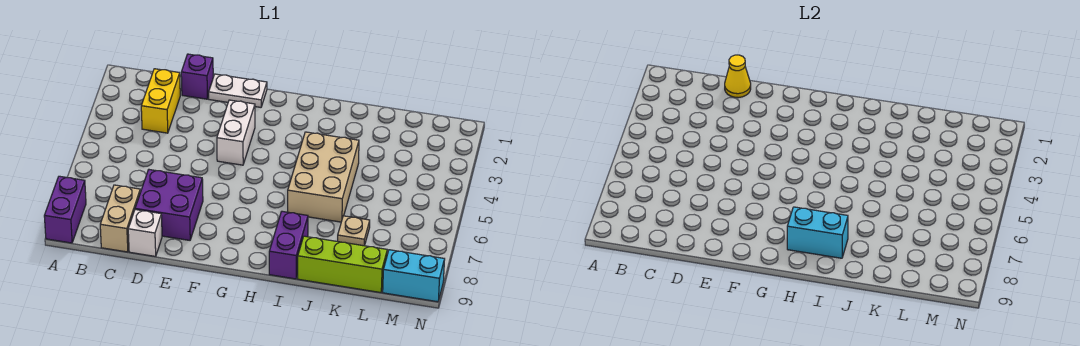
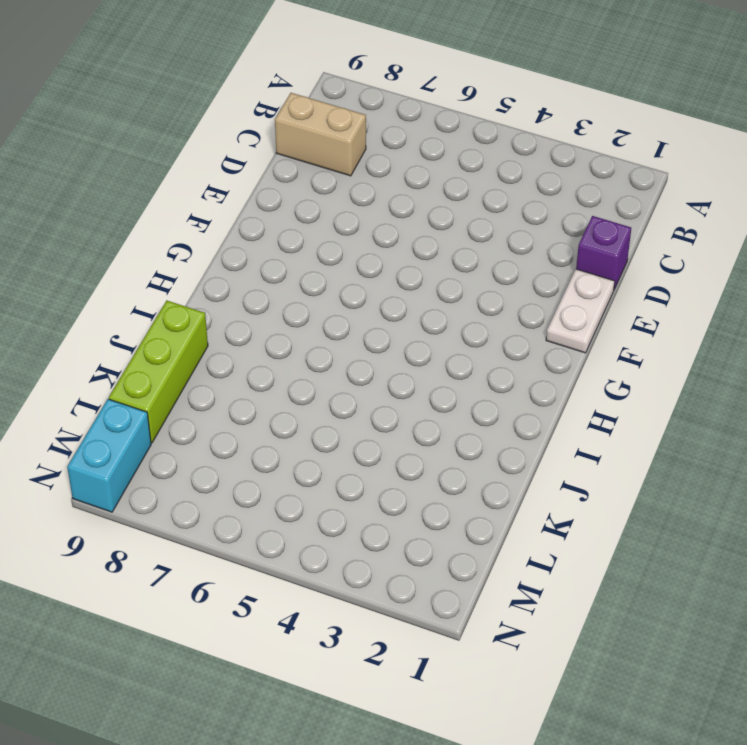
none -> purple brick A8:A9 level 1
none -> yellow brick C2:C3 level 1
none -> purple brick D7:E8 level 1

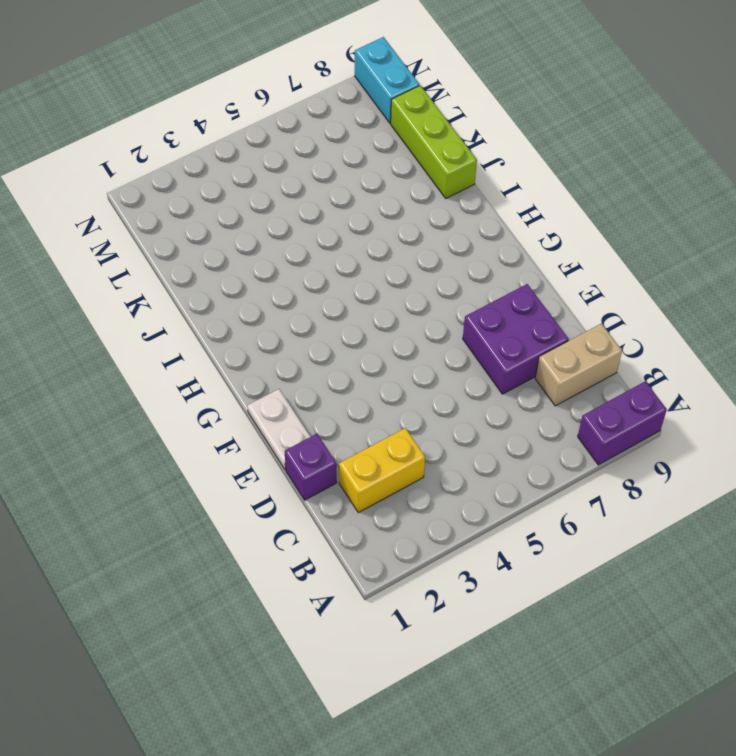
none -> white brick D9 level 1
none -> white brick F3:F4 level 1
none -> tan brick I4:J6 level 1

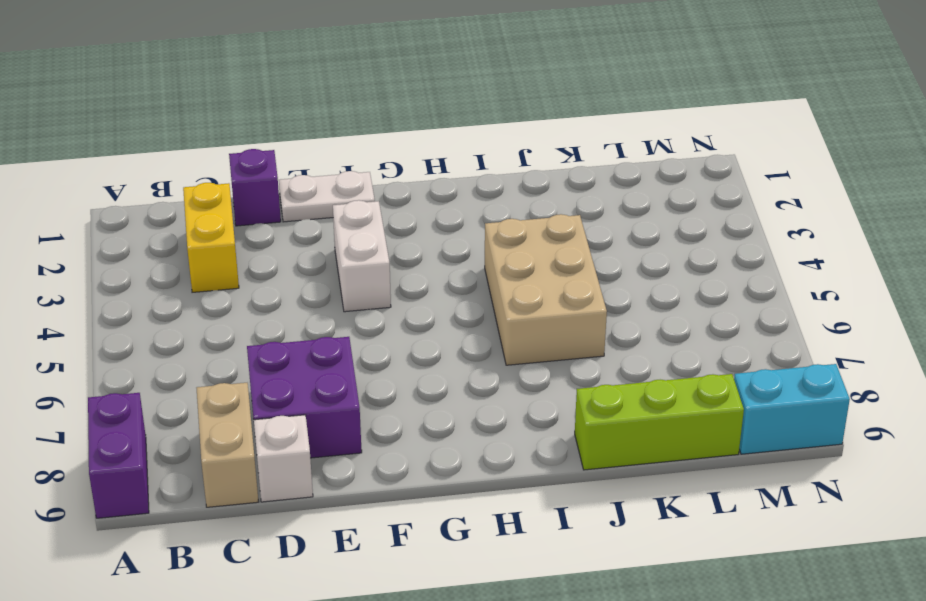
none -> purple brick I8:I9 level 1
none -> tan plate K7 level 1
none -> yellow cone D1 level 2

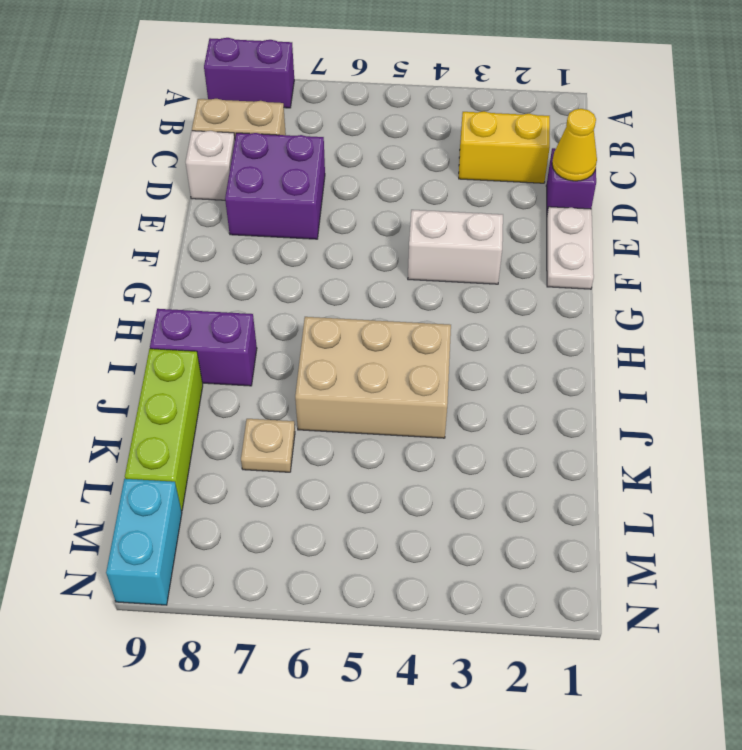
none -> cyan brick H8:I8 level 2

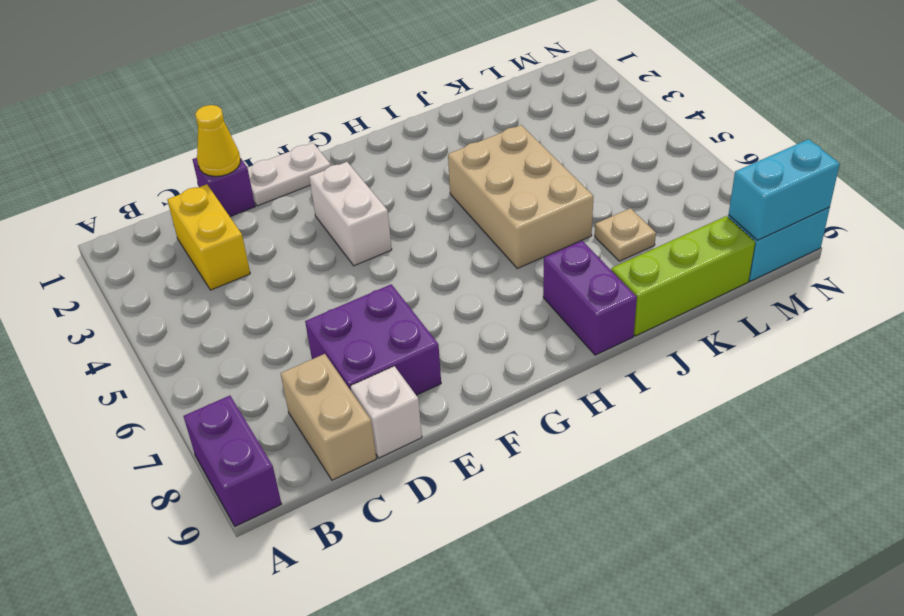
cyan brick M9:N9 level 2 -> cyan brick H8:I8 level 2

